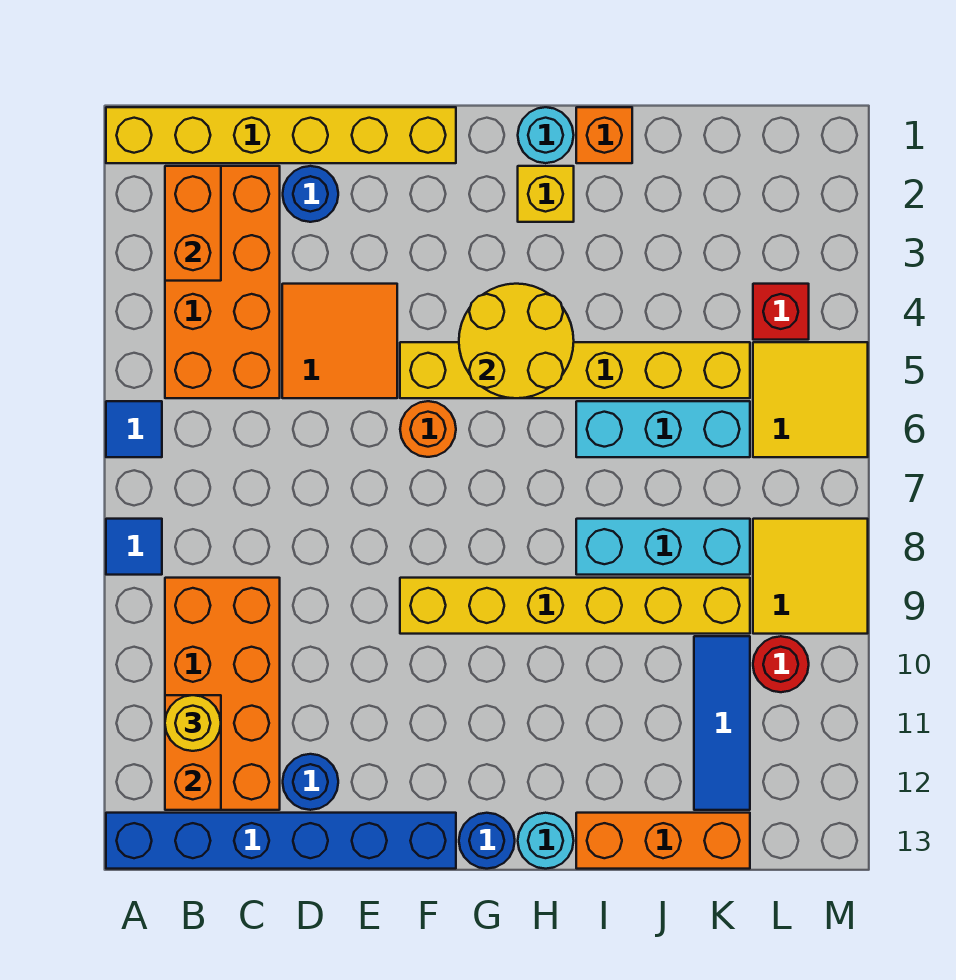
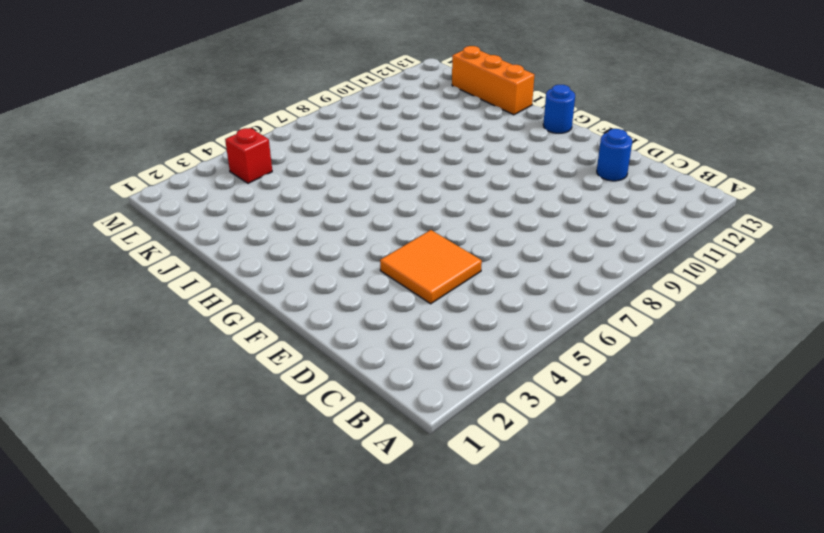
none -> yellow brick A1:F1 level 1
none -> blue tile A6 level 1
none -> blue tile A8 level 1

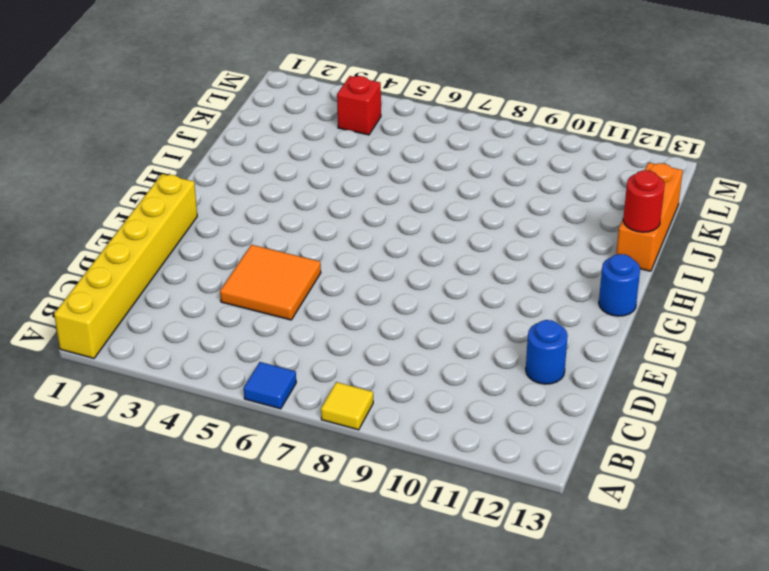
yellow tile A8 level 1 -> blue tile A8 level 1
red round brick I13 level 2 -> red round brick L10 level 1
none -> blue brick A13:F13 level 1
none -> orange brick B2:C5 level 1
none -> orange brick B9:C12 level 1

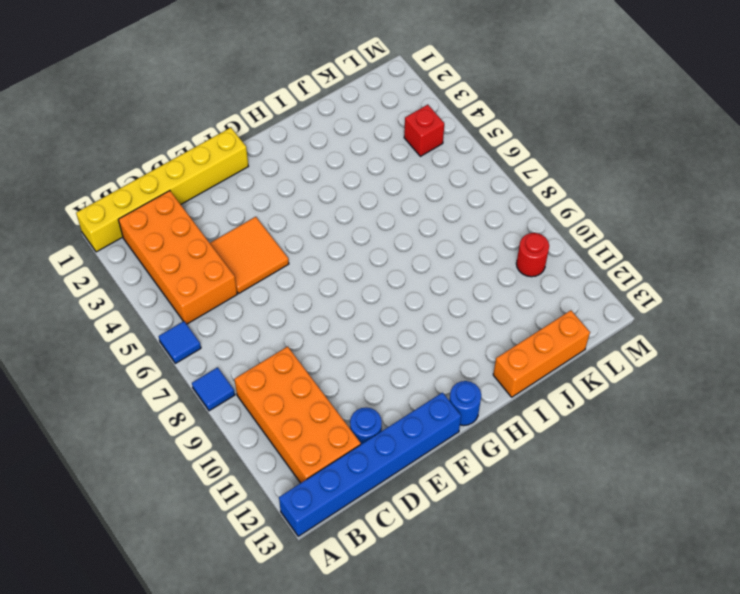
none -> blue round brick D2 level 1
none -> yellow brick F5:K5 level 1
none -> orange round brick F6 level 1

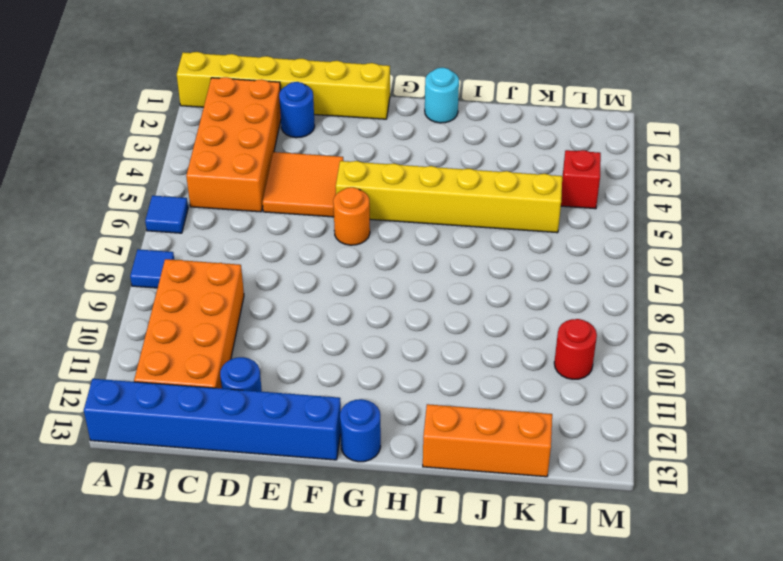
none -> yellow brick F9:K9 level 1
none -> yellow brick H2 level 1
none -> cyan round brick H13 level 1

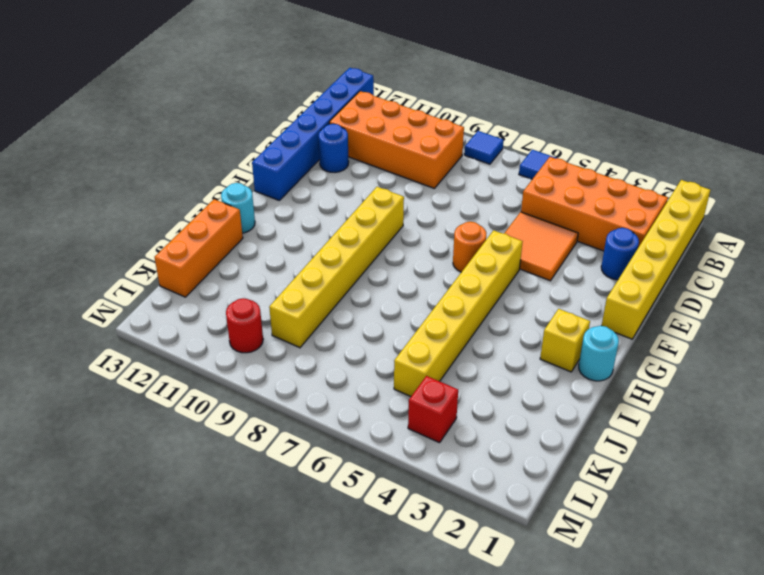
none -> blue round brick G13 level 1
none -> orange brick I1 level 1
none -> cyan brick I6:K6 level 1

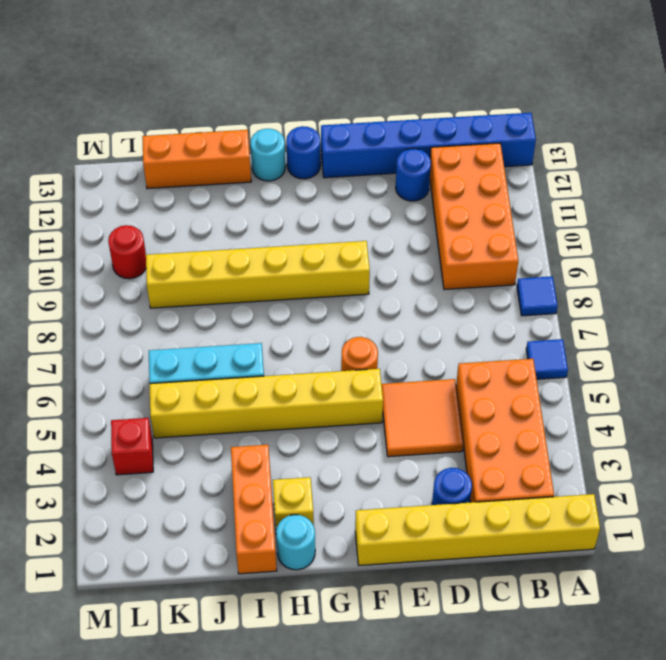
orange brick I1:I3 level 1 -> orange brick I1 level 1
none -> cyan brick I8:K8 level 1
none -> blue tile K10:K12 level 1
none -> yellow tile L5:M6 level 1

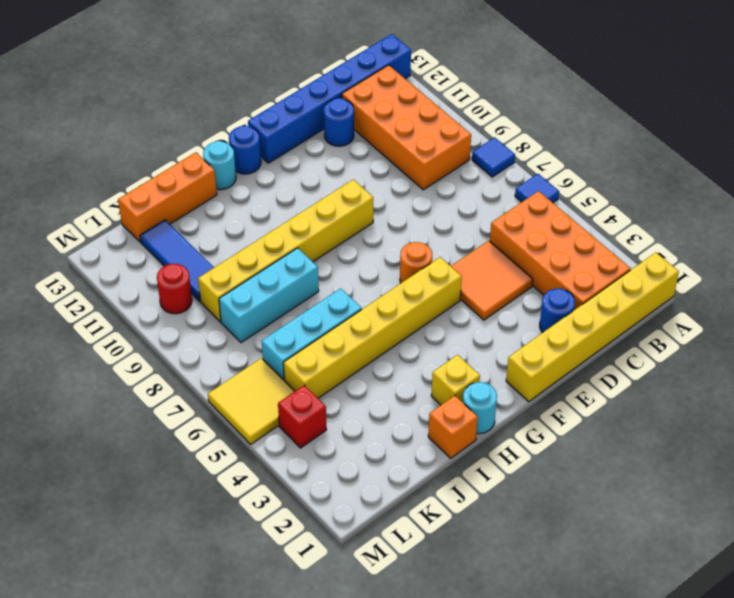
none -> yellow tile L8:M9 level 1
none -> orange brick B2:B3 level 2
none -> orange brick B11:B12 level 2

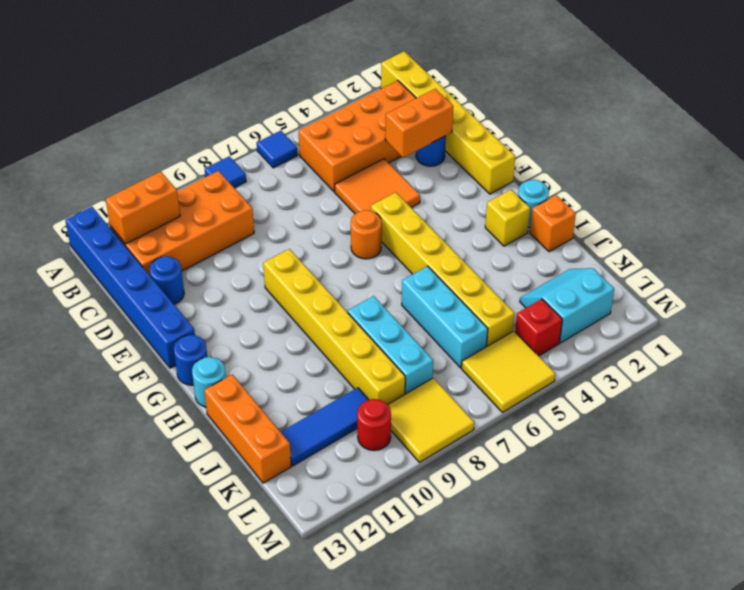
orange brick D2:D3 level 2 -> orange brick B2:B3 level 2
cyan slope K2:L3 level 1 top L -> none
none -> yellow round brick G4:H5 level 2
none -> yellow round brick B11 level 3

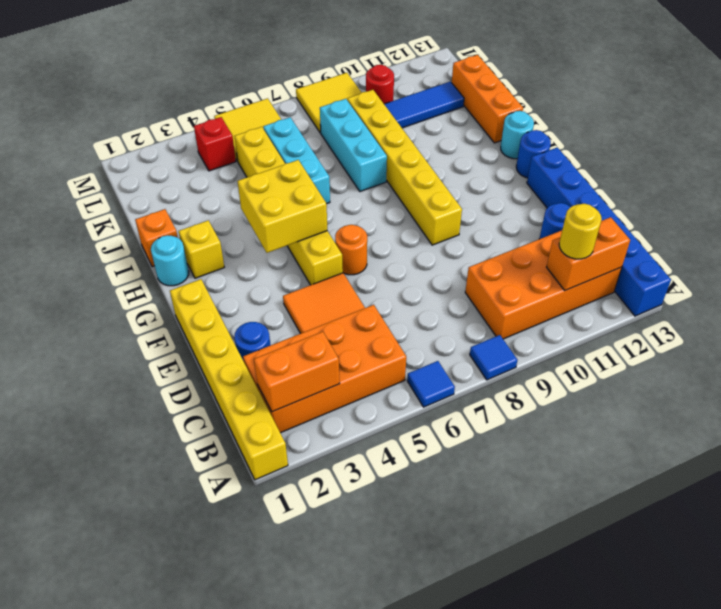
yellow brick G4:H5 level 2 -> yellow round brick G4:H5 level 2

